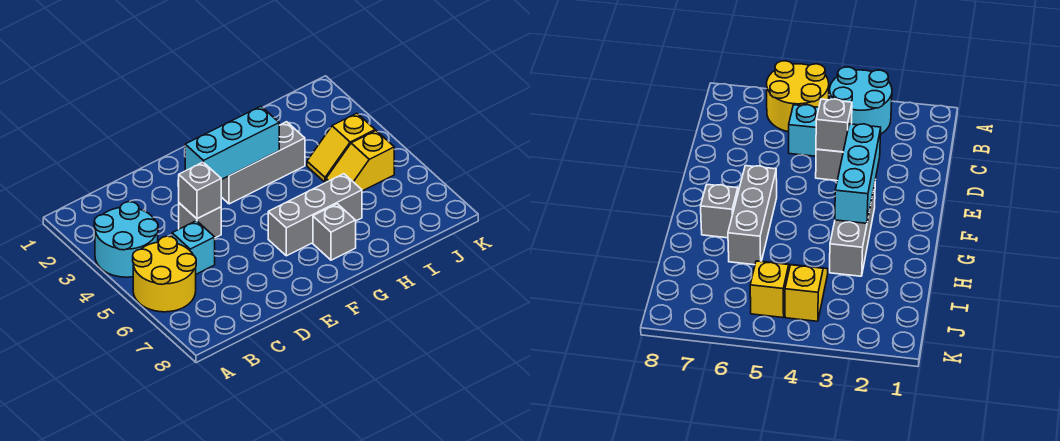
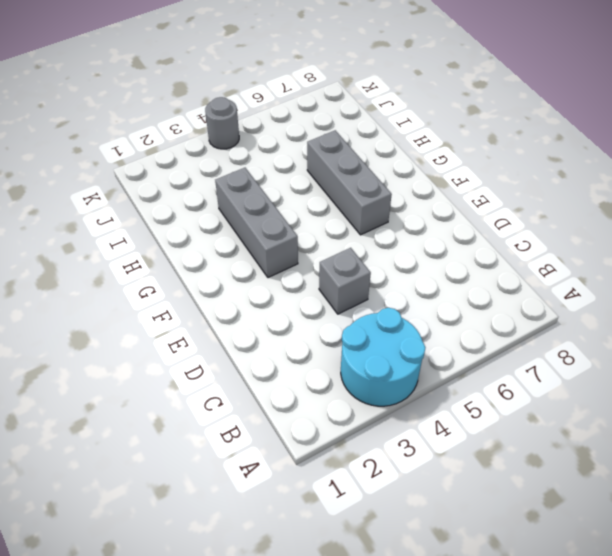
grey round brick K4 level 1 -> none
none -> yellow round brick A5:B6 level 1
none -> cyan brick C5 level 1

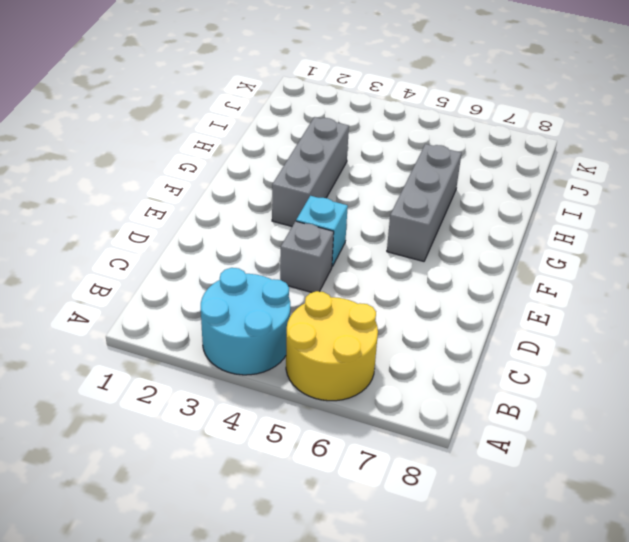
cyan brick E4 level 1 -> cyan brick C5 level 1
none -> grey brick G7 level 1
none -> yellow slope I4:J4 level 1 top J

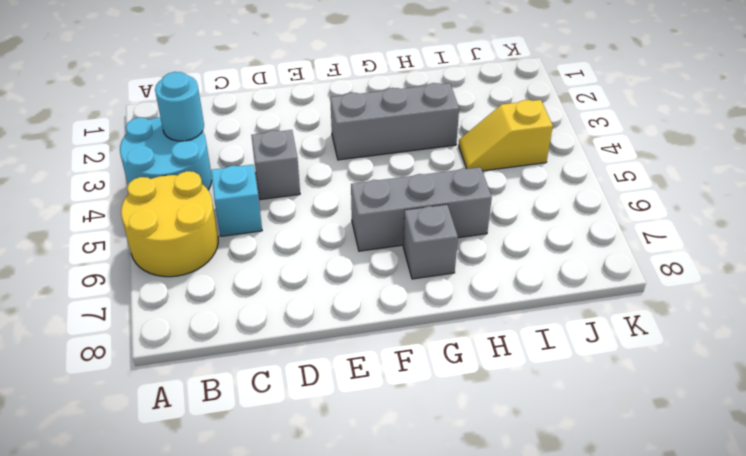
cyan round brick B3 level 2 -> none
none -> yellow slope I5:J5 level 1 top J
none -> grey brick D4 level 2

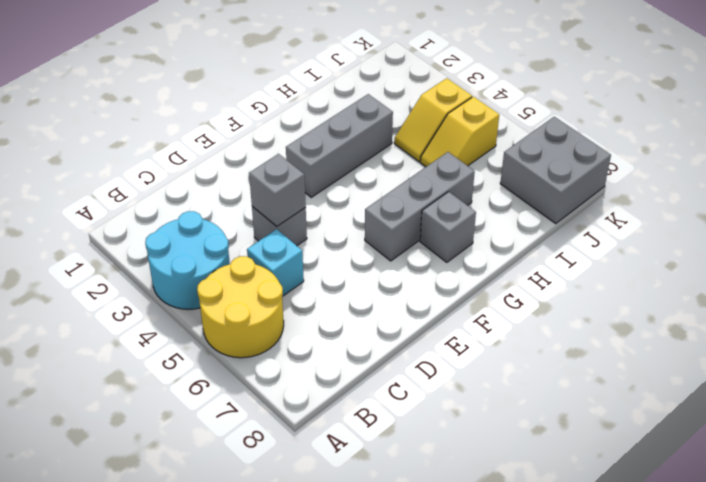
grey brick J7:K8 level 1 -> none
none -> cyan brick E3:G3 level 2

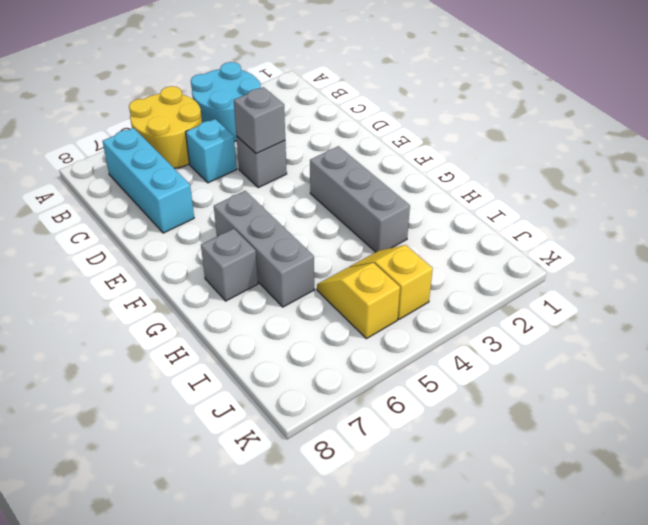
cyan brick B7:D7 level 1 -> cyan brick E3:G3 level 2

